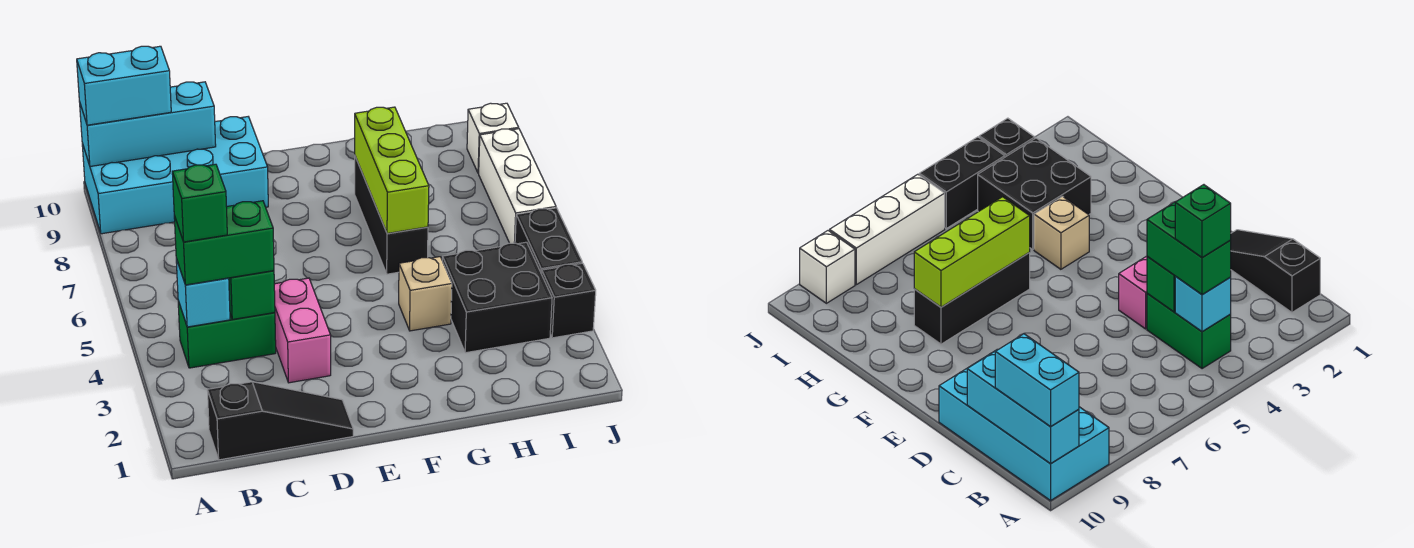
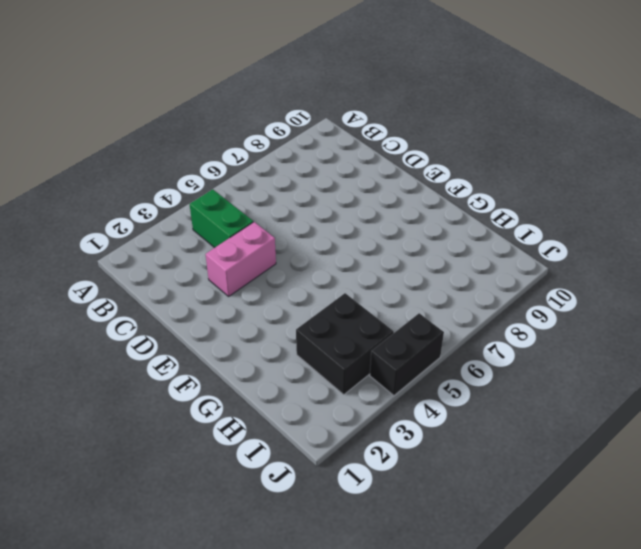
none -> cyan brick A9:D10 level 1
none -> black slope B1:D1 level 1 top B
none -> tan brick G4 level 1

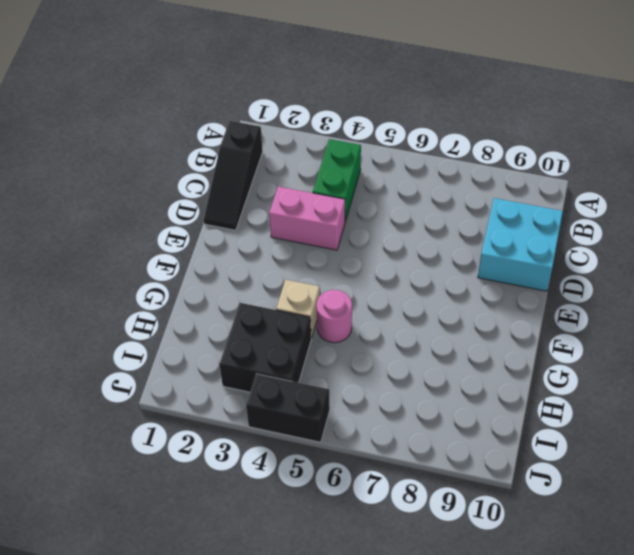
cyan brick C9:D10 level 1 -> cyan brick A9:D10 level 1
pink round brick G5 level 1 -> none
none -> black brick G6:G8 level 1
none -> black brick J3 level 1
none -> white brick J6:J8 level 1

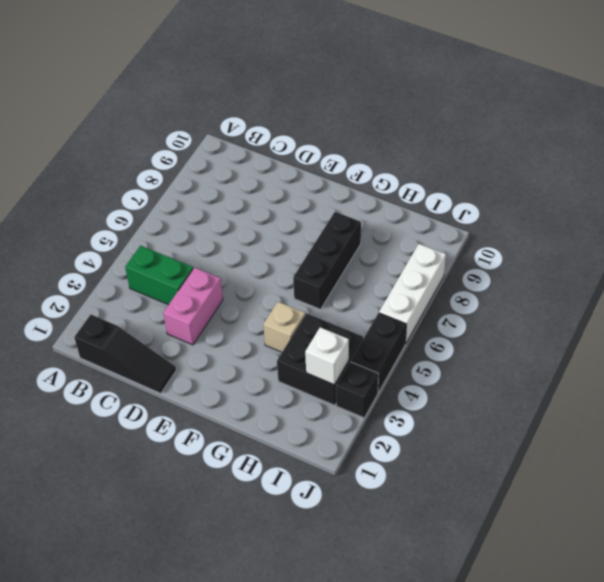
white brick I3 level 2 -> white brick J9 level 1
none -> cyan brick A9:D10 level 1
none -> cyan brick A10:C10 level 2
none -> cyan brick B4 level 2

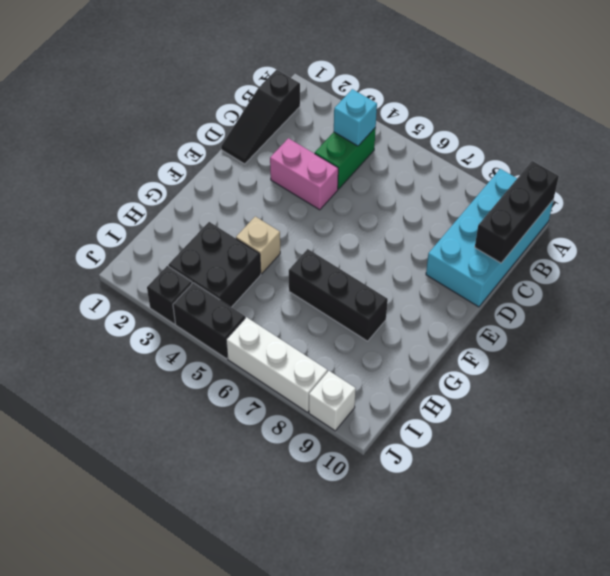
black brick A10:C10 level 2 -> cyan brick A10:C10 level 2
none -> green brick C4 level 2
none -> lime brick G6:G8 level 2
none -> cyan brick A10:B10 level 3

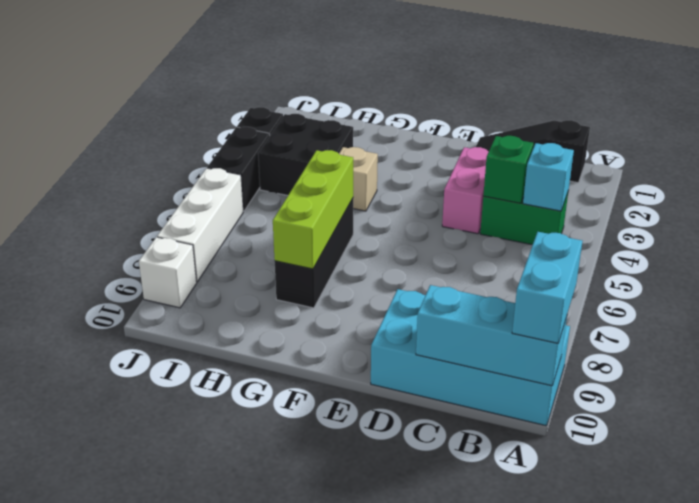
cyan brick A9:A10 level 3 -> cyan brick A10:B10 level 3
none -> green brick B4:C4 level 3
none -> green brick B4 level 4

